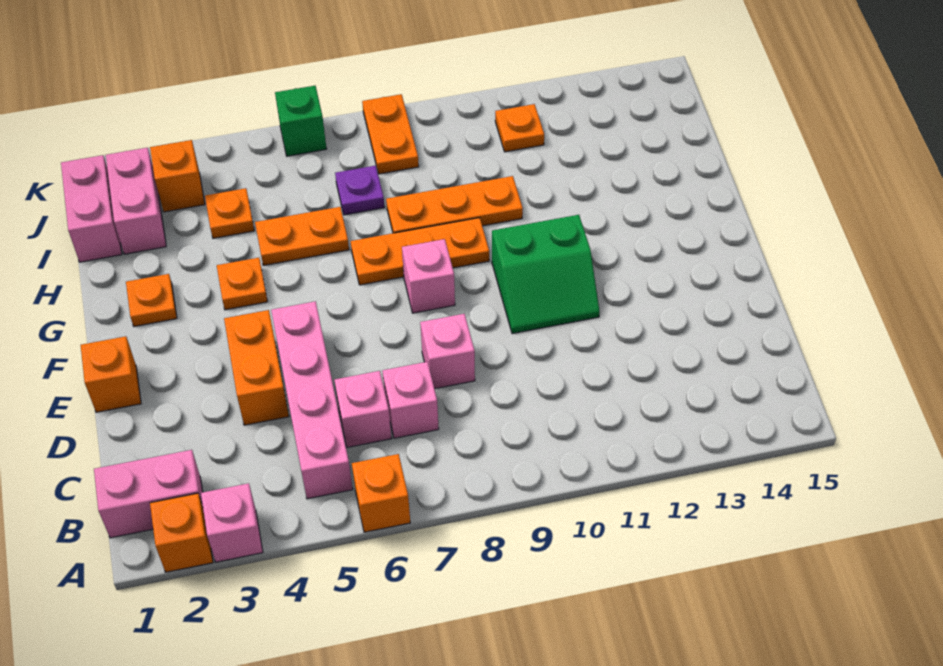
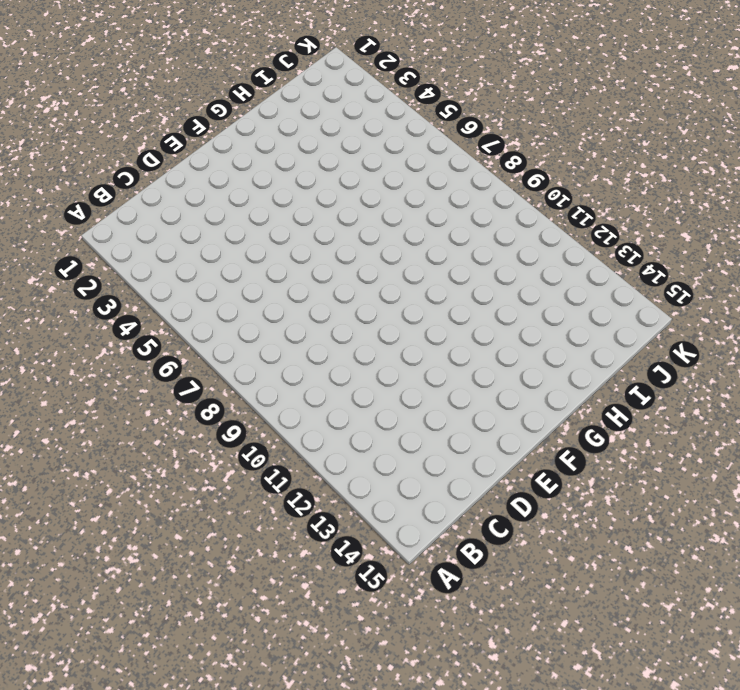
none -> orange brick A2 level 1
none -> pink brick A3 level 1
none -> orange brick A6 level 1

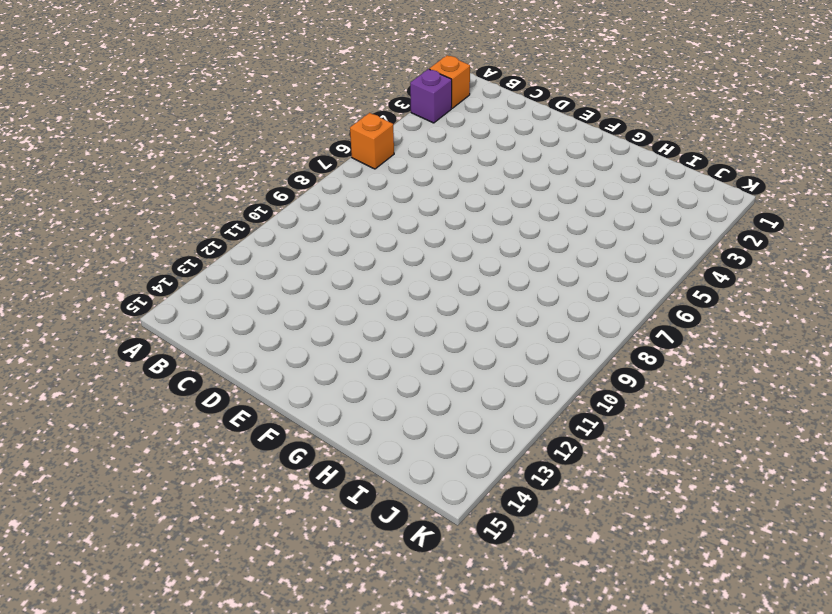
purple brick A3 level 1 -> pink brick A3 level 1
none -> pink brick B1:B2 level 1
none -> pink brick B5:E5 level 1
none -> pink brick C6 level 1

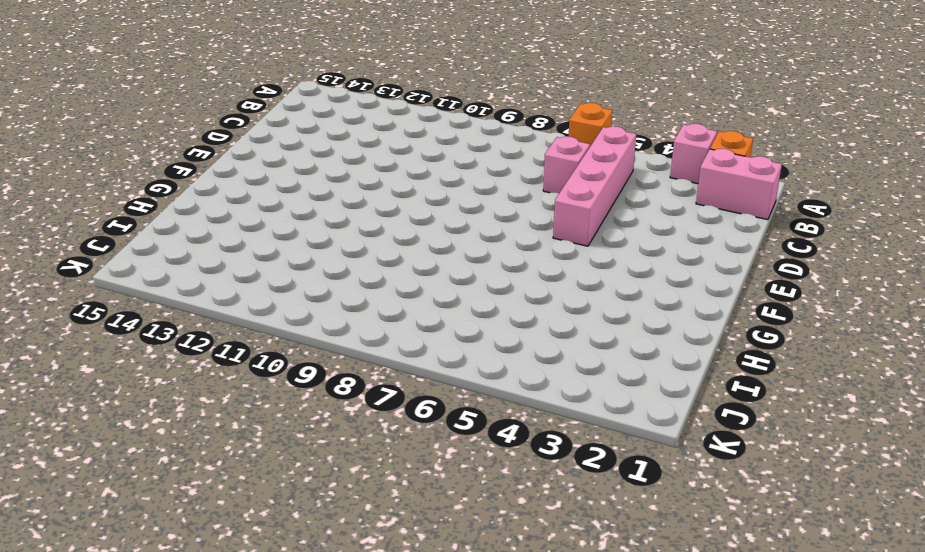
none -> pink brick C7 level 1
none -> orange brick D4:E4 level 1
none -> pink brick D8 level 1

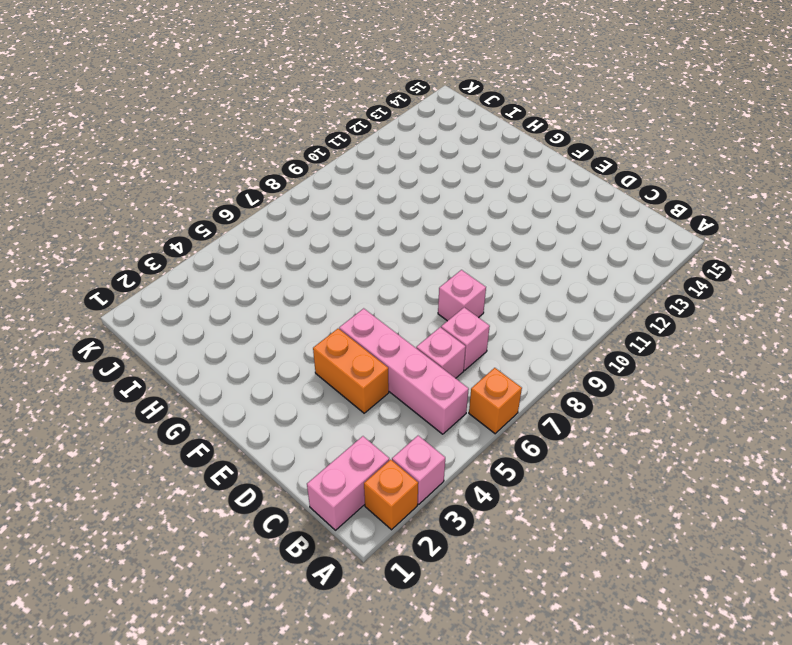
none -> orange brick E1 level 1
none -> green slope E10:F11 level 1 top F
none -> pink brick F8 level 1

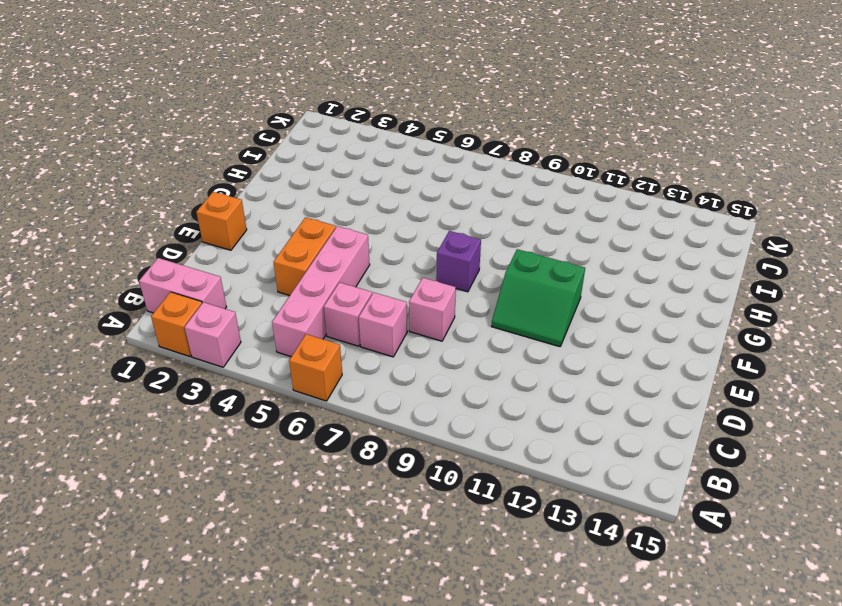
purple brick F8 level 1 -> pink brick F8 level 1
none -> orange plate G2 level 1
none -> orange plate G4 level 1
none -> orange plate G7:G9 level 1

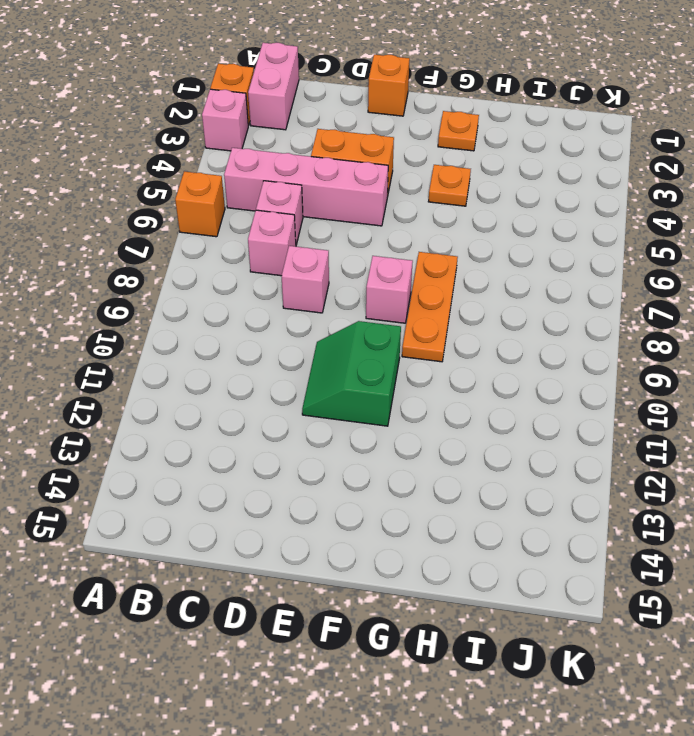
none -> orange plate H5:H6 level 1
none -> orange plate H8:H10 level 1
none -> pink brick I1:J1 level 1

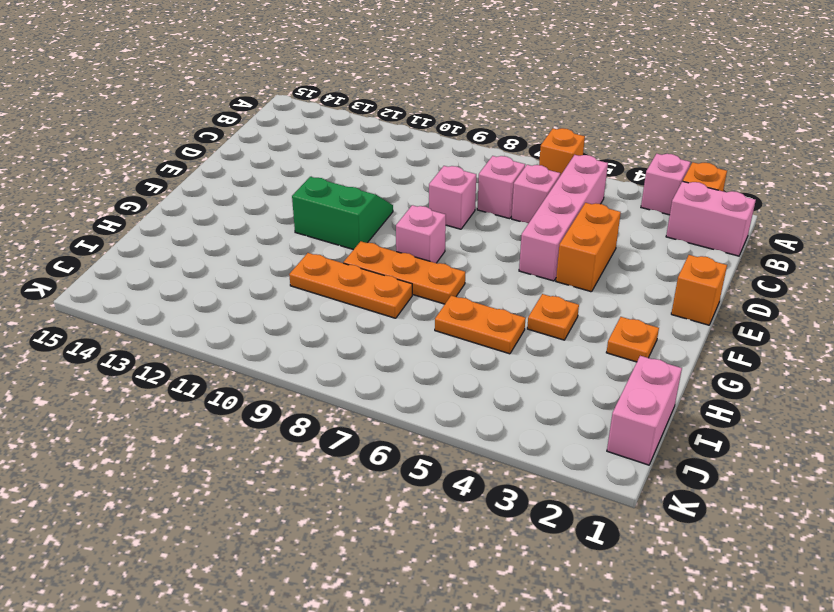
none -> pink brick I2:J2 level 1
none -> orange plate I4 level 1
none -> purple plate I7 level 1

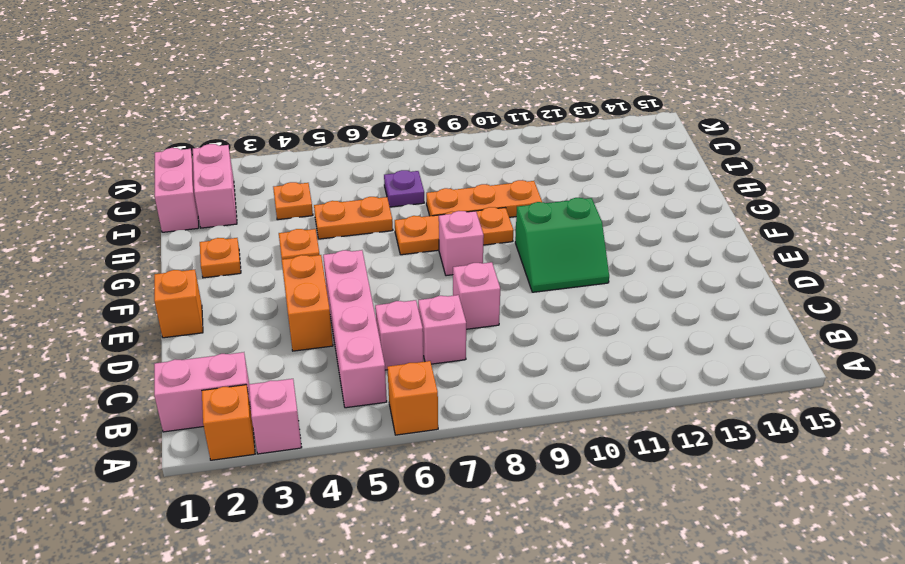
none -> orange brick J3 level 1
none -> orange plate J8:K8 level 1
none -> orange plate J11 level 1

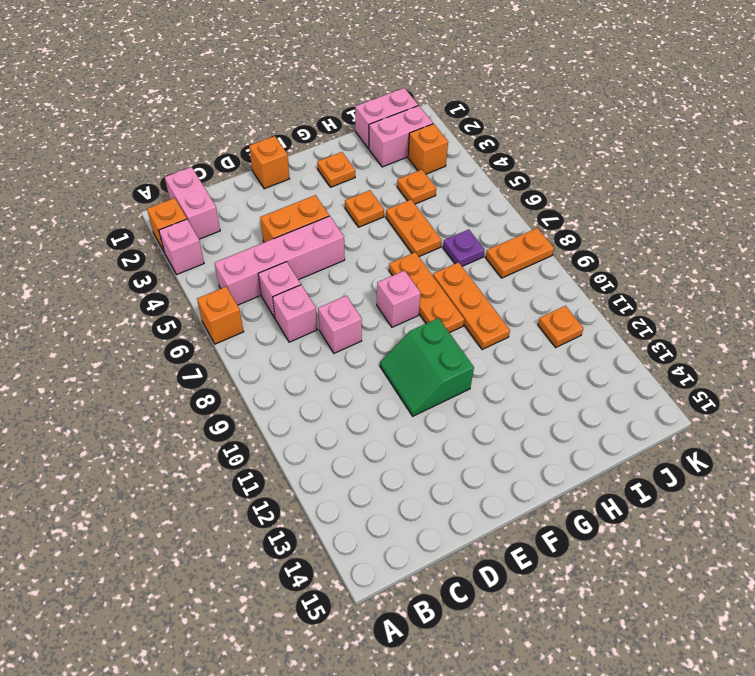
none -> green brick K6 level 1

